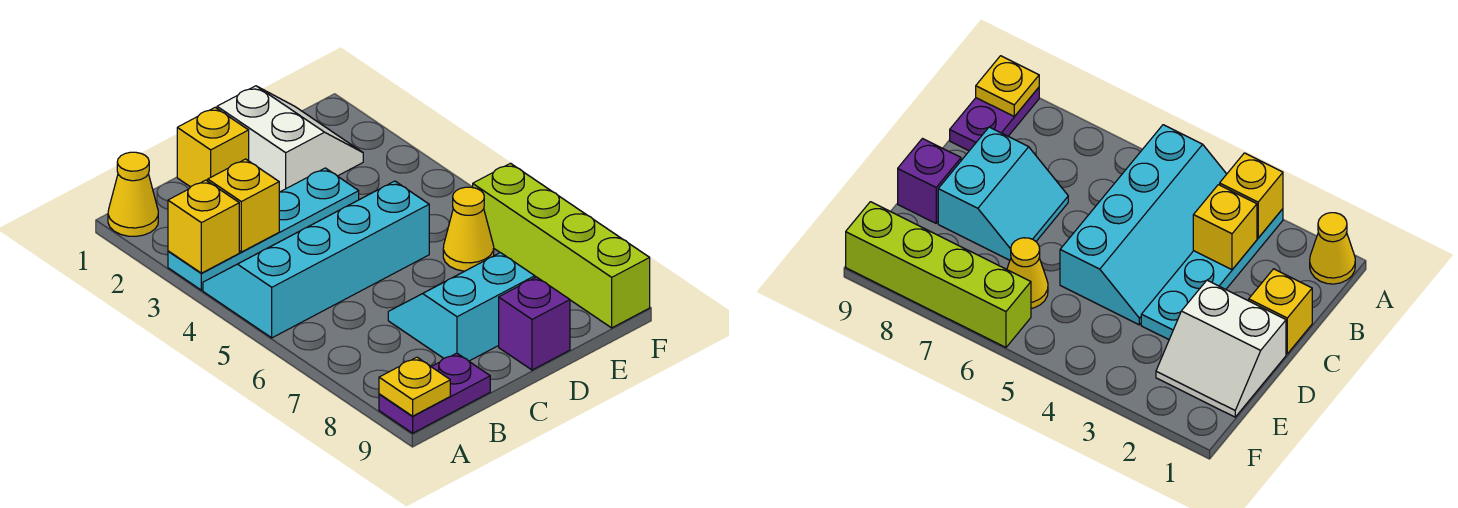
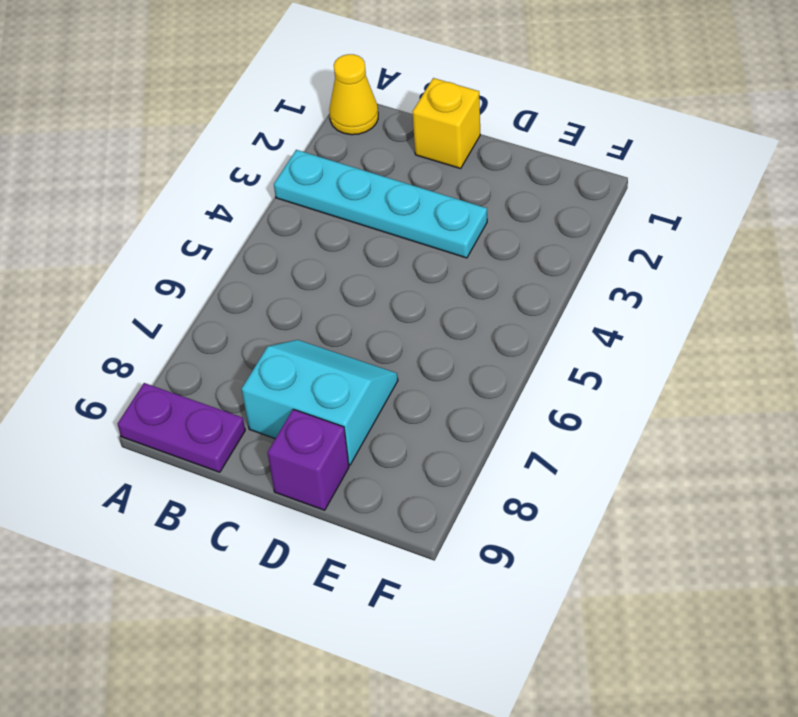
none -> cyan slope A4:D5 level 1 top 5
none -> white slope D1:E2 level 1 top D
none -> yellow cone E6 level 1

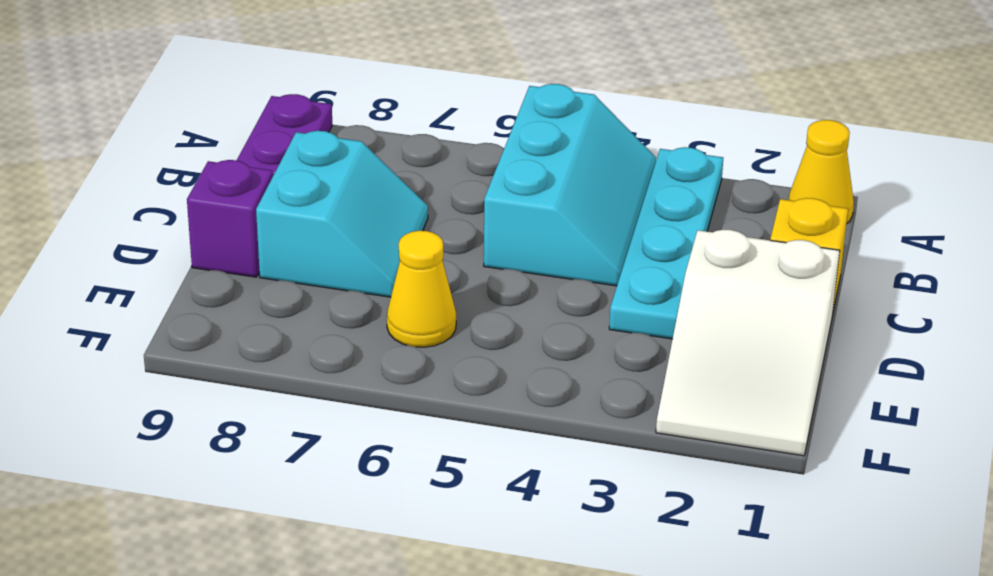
cyan slope A4:C5 level 1 top 5 -> cyan slope A4:D5 level 1 top 5
white slope D1:F2 level 1 top D -> white slope D1:E2 level 1 top D
none -> lime brick F6:F9 level 1
none -> yellow brick A3 level 2
none -> yellow plate A9 level 2

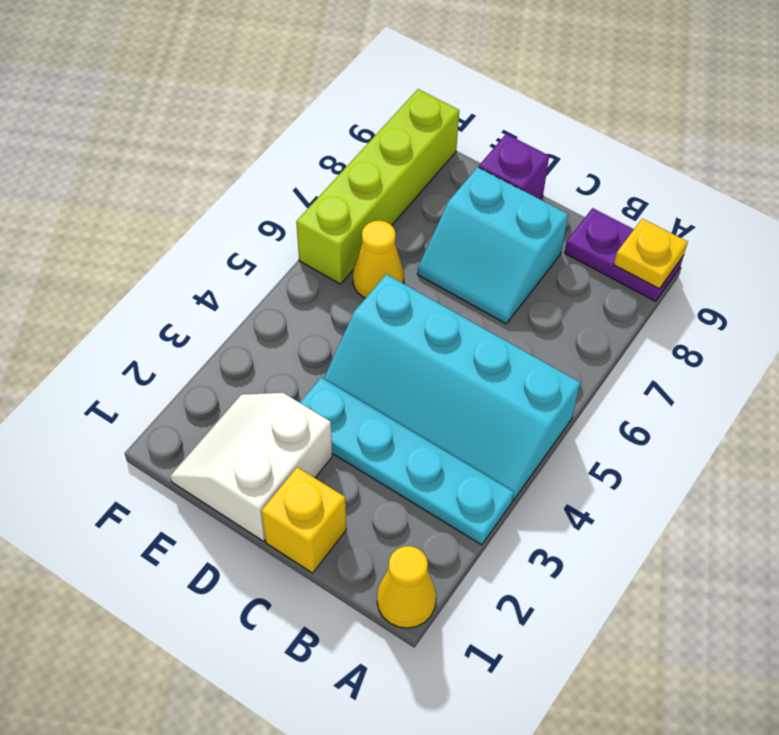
none -> yellow brick A3 level 2
none -> yellow brick B3 level 2

